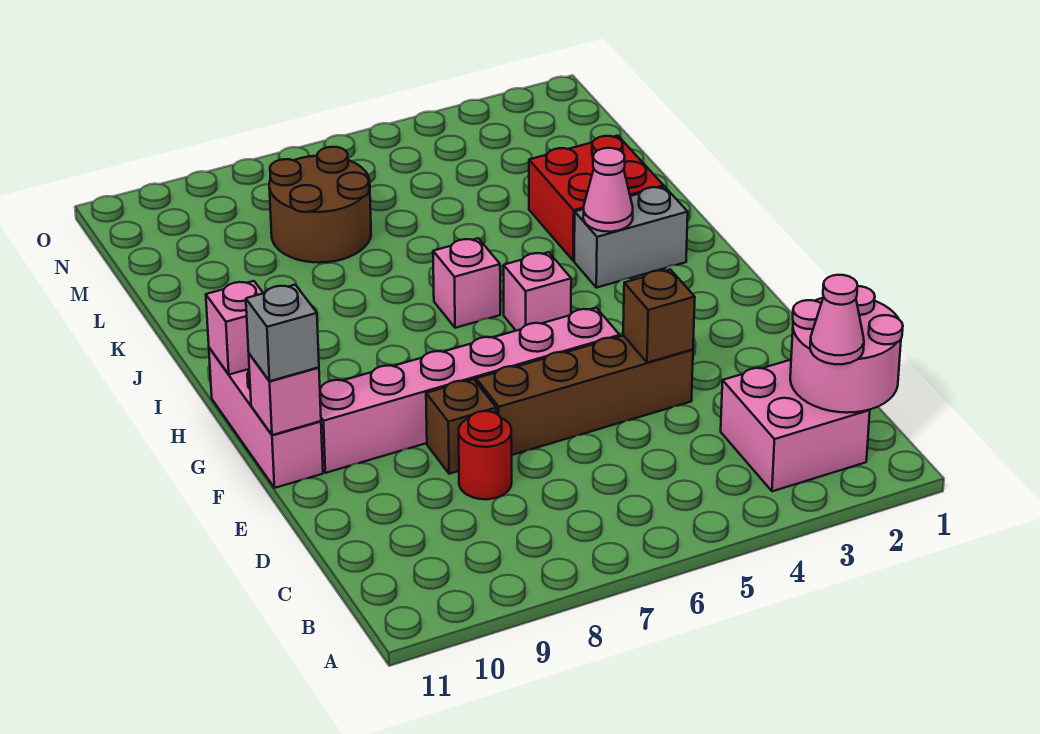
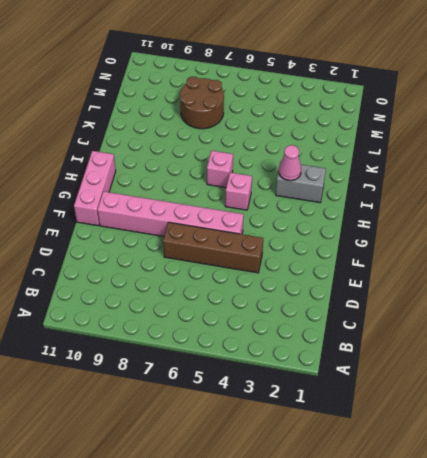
none -> pink brick B2:C3 level 1
none -> red round brick D8 level 1
none -> brown brick E8 level 1

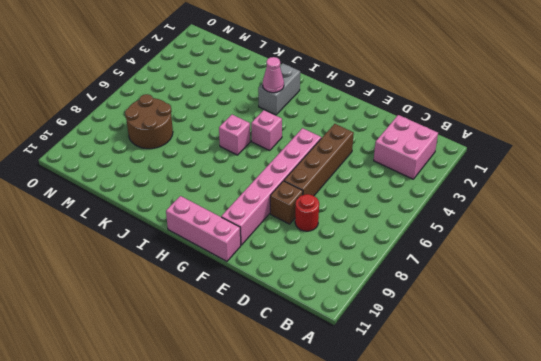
none -> red brick J2:K3 level 1
none -> pink round brick B1:C2 level 2
none -> brown brick E4 level 2

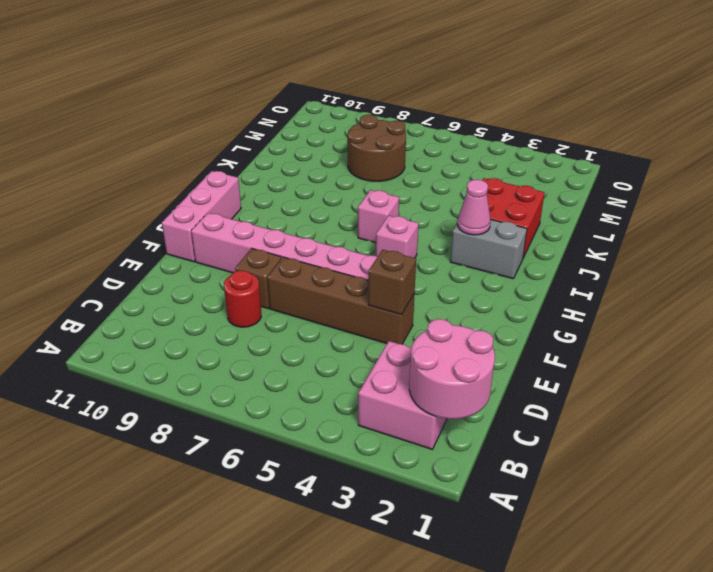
none -> pink brick F11 level 2
none -> pink brick H11 level 2
none -> pink cone B2 level 3

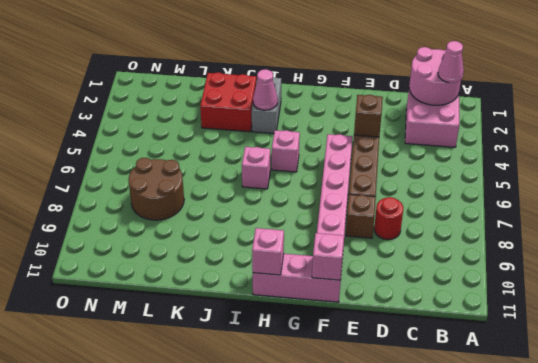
none -> grey brick F11 level 3

